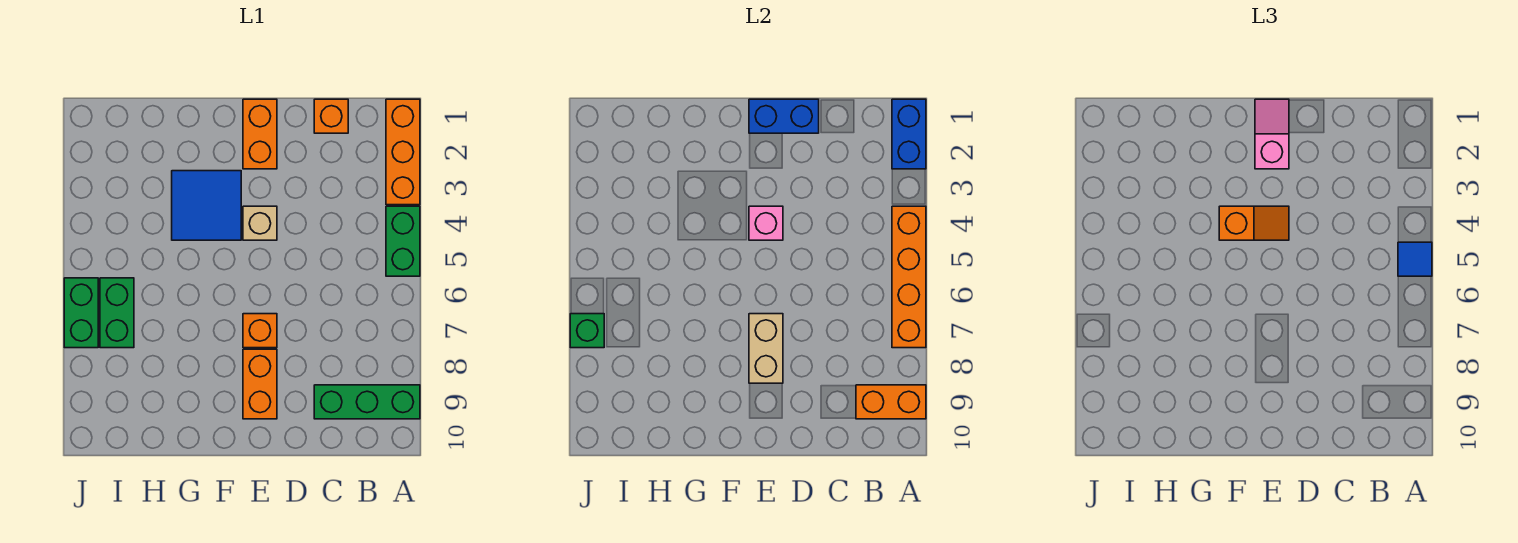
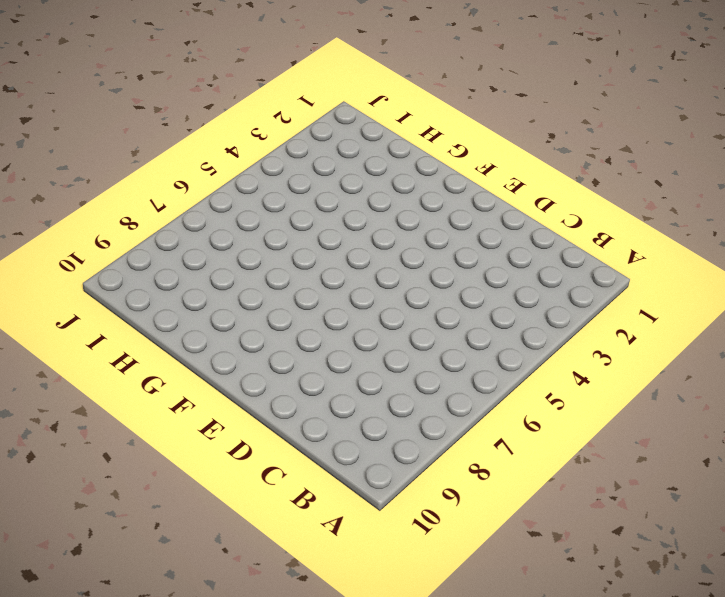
none -> orange brick A1:A3 level 1
none -> green brick A4:A5 level 1
none -> green brick A9:C9 level 1

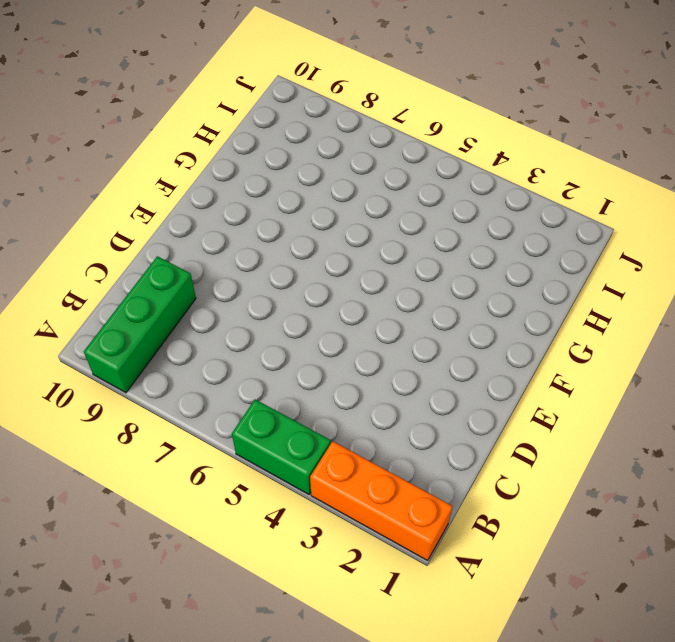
none -> orange brick C1 level 1
none -> orange brick E1:E2 level 1
none -> tan brick E4 level 1

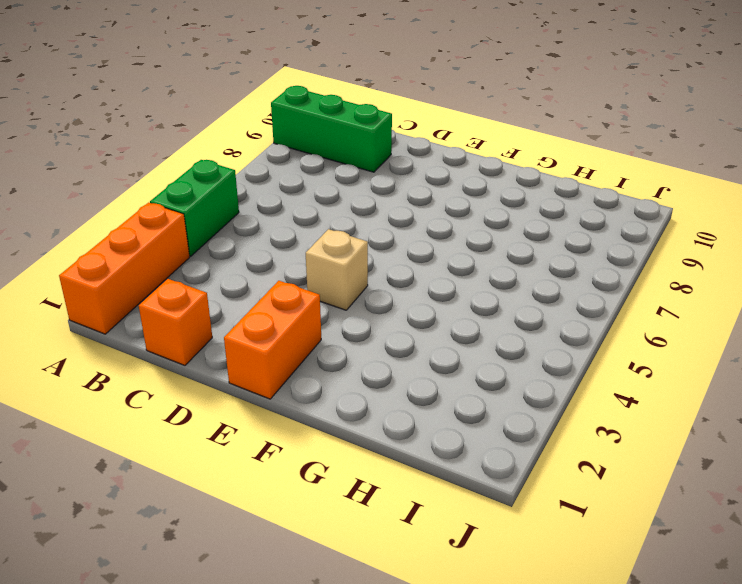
none -> orange brick E7 level 1
none -> orange brick E8:E9 level 1
none -> blue tile F3:G4 level 1

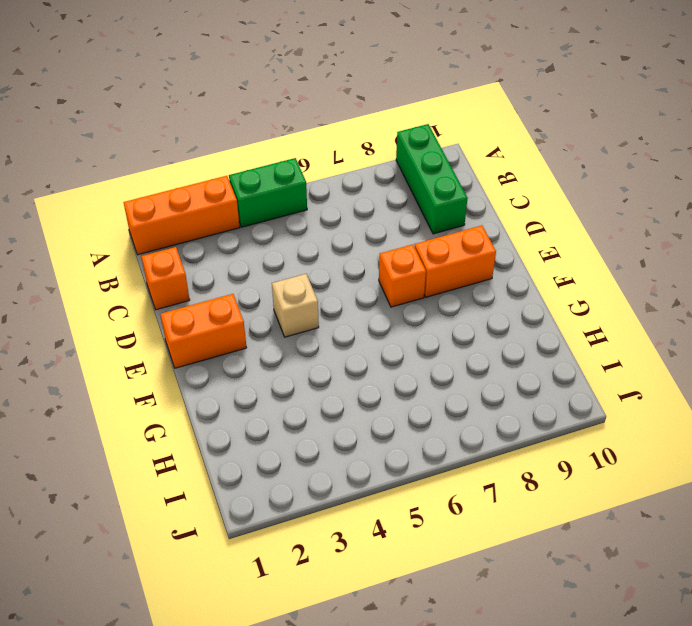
none -> blue tile F3:G4 level 1
none -> green brick I6:I7 level 1
none -> green brick J6:J7 level 1

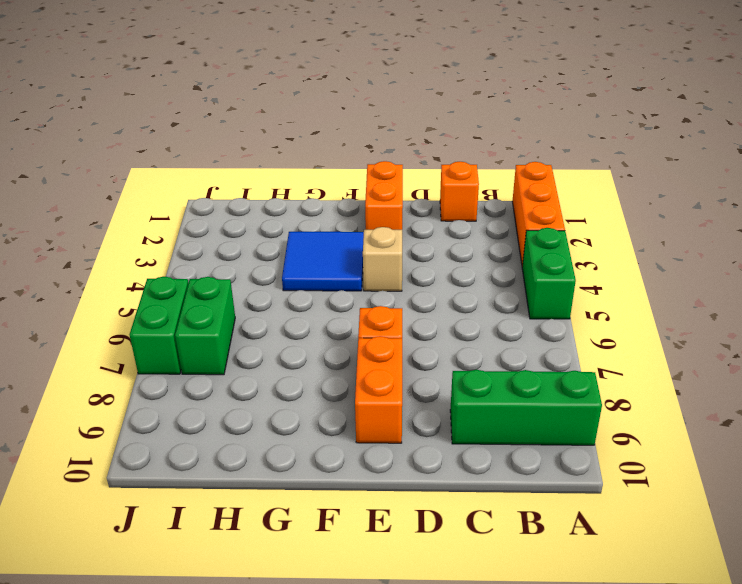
none -> blue brick A1:A2 level 2
none -> orange brick A4:A7 level 2
none -> orange brick A9:B9 level 2

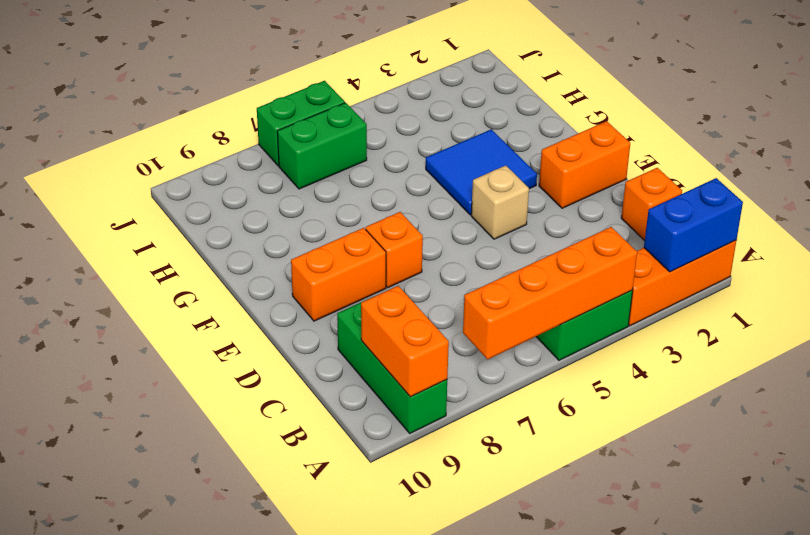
none -> blue brick D1:E1 level 2
none -> pink brick E4 level 2
none -> tan brick E7:E8 level 2

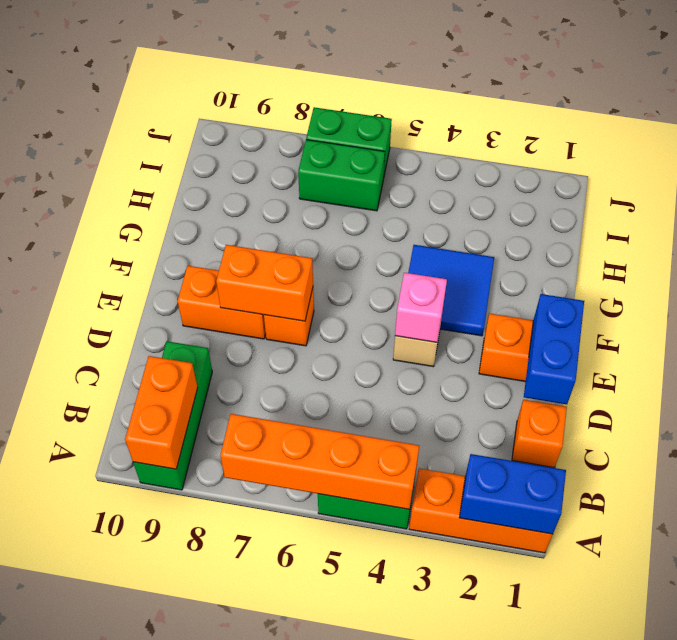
orange brick E7:E8 level 2 -> tan brick E7:E8 level 2
none -> green brick J7 level 2
none -> blue tile A5 level 3
none -> pink slope E1:E2 level 3 top 2

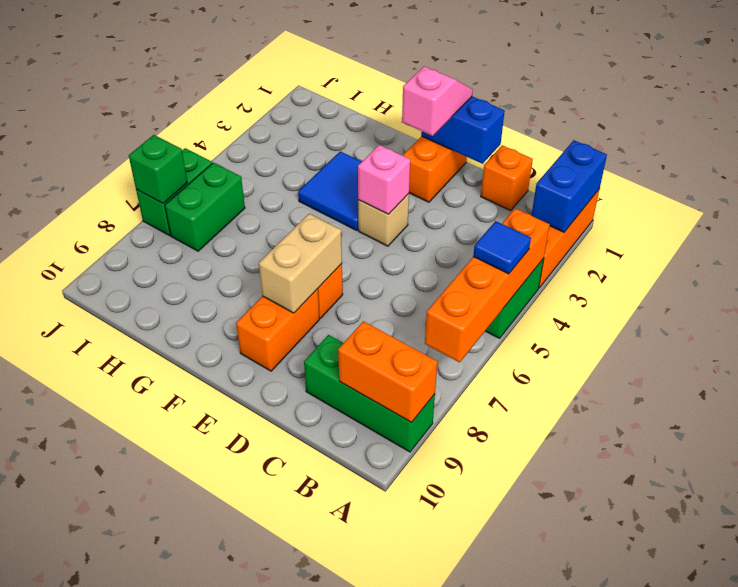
none -> orange slope E4:F4 level 3 top F

